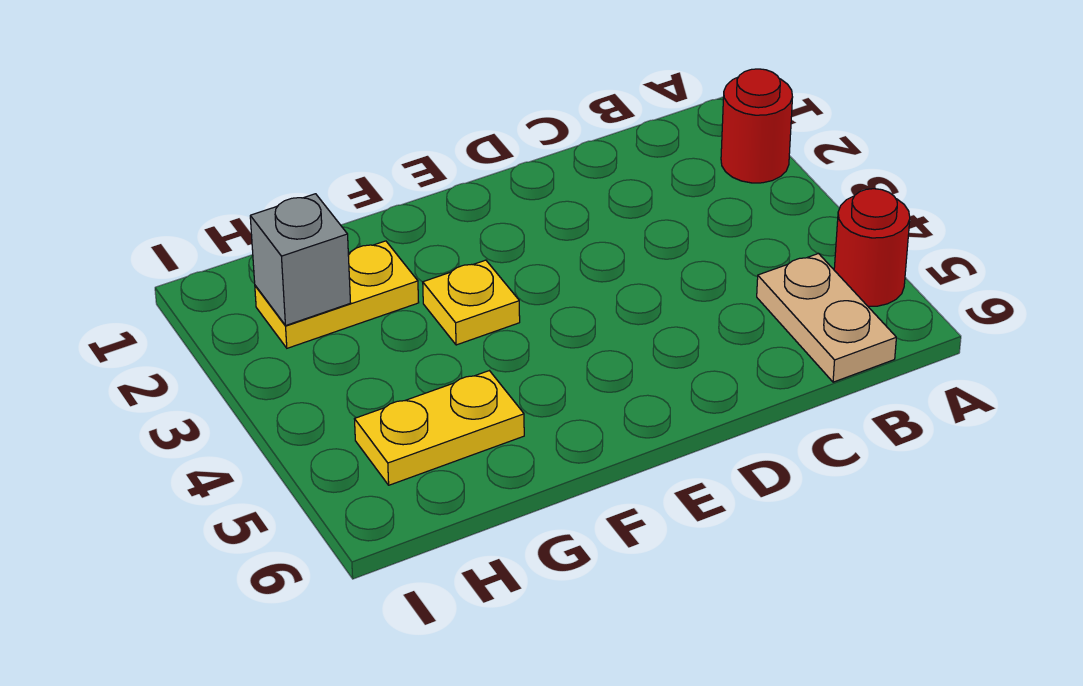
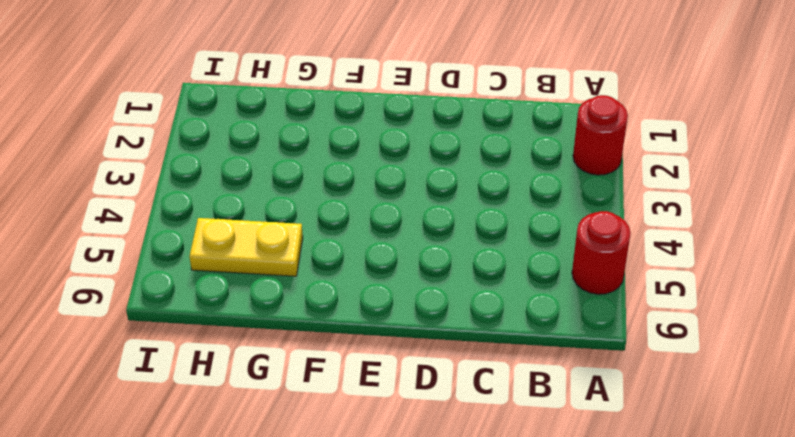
none -> tan plate B5:B6 level 1
none -> yellow plate F3 level 1

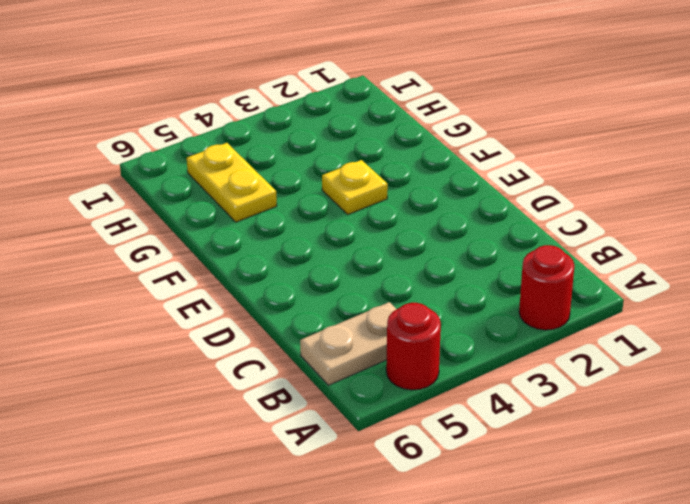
none -> yellow plate G2:H2 level 1
none -> grey brick H2 level 2

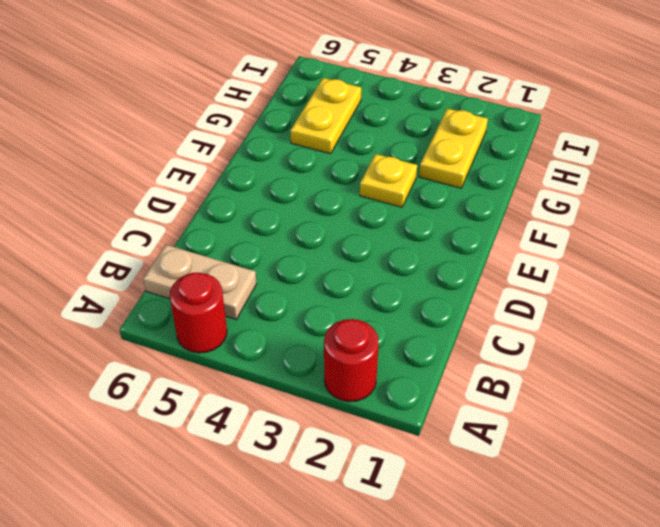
none -> grey brick H2 level 2

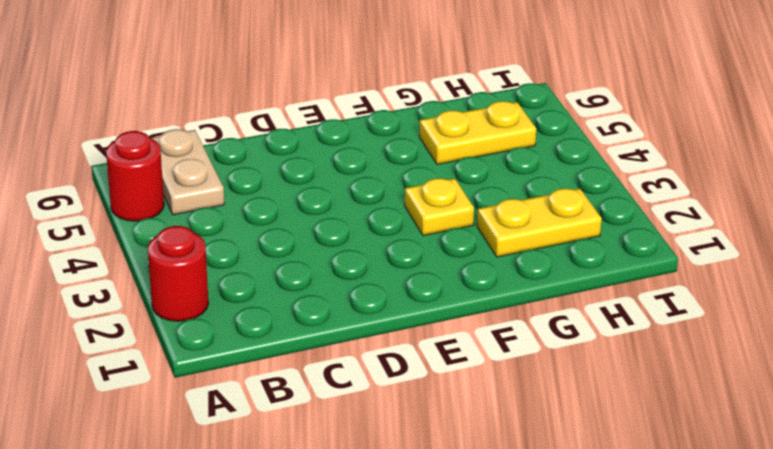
none -> grey brick H2 level 2

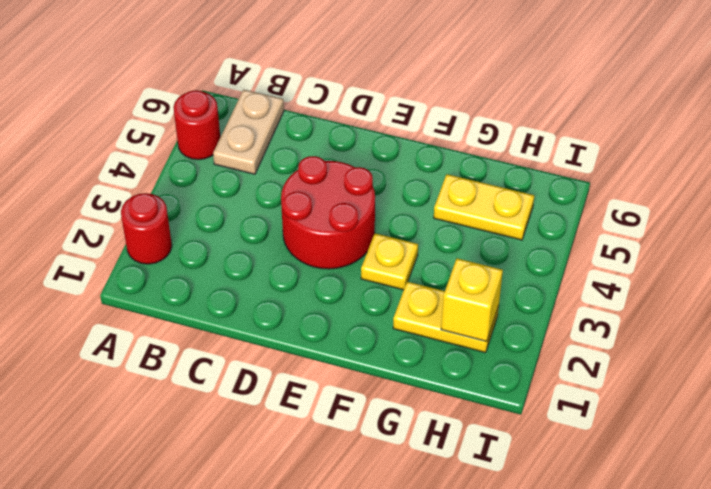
red round brick D3:E4 level 1 -> none
yellow brick H2 level 2 -> grey brick H2 level 2

